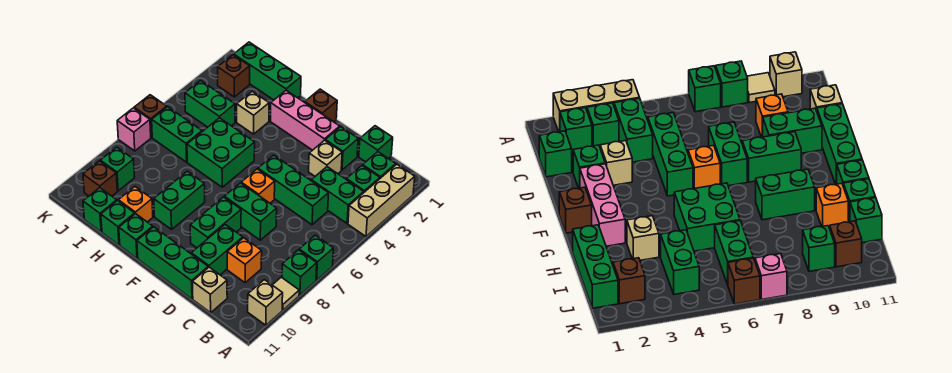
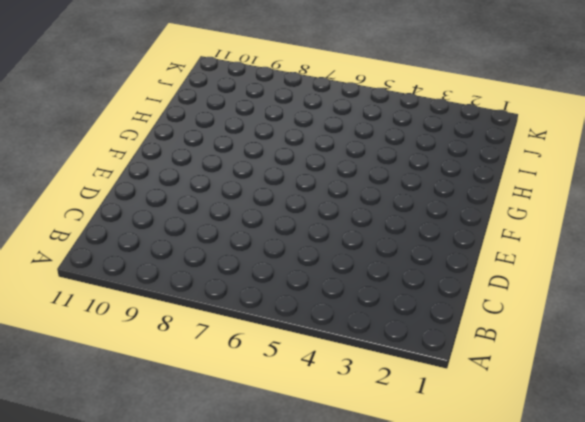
none -> tan brick A2:A4 level 1
none -> green brick A7 level 1
none -> green brick A8 level 1
none -> tan tile A9 level 1

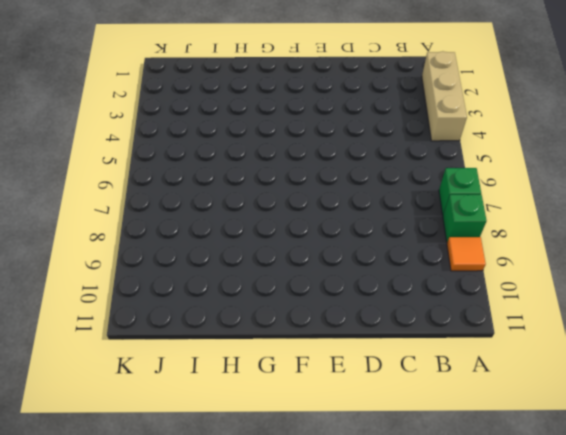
orange tile A9 level 1 -> tan tile A9 level 1
none -> tan brick A10 level 1
none -> green brick B2 level 1
none -> green brick B3 level 1
none -> green brick B4:C4 level 1

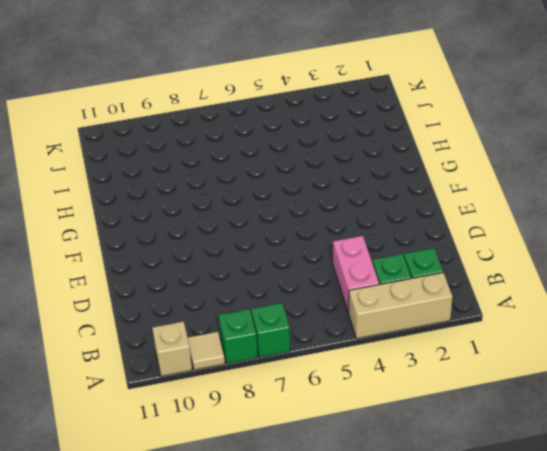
pink brick B4:C4 level 1 -> green brick B4:C4 level 1
none -> green brick C1 level 1
none -> green brick C5:E5 level 1
none -> orange brick C9 level 1
none -> tan brick C11 level 1

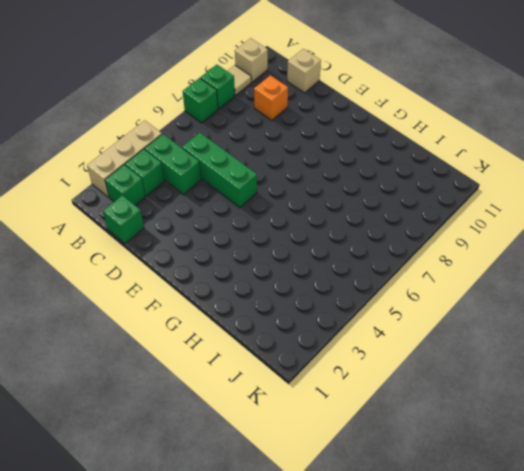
none -> green brick D2 level 1
none -> tan brick D3 level 1
none -> green brick D7:E7 level 1
none -> green brick D9:D10 level 1

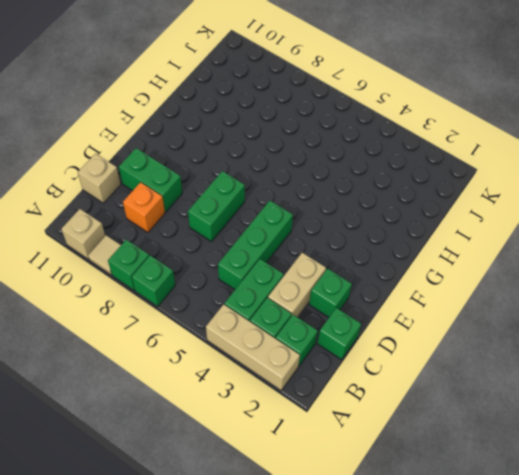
tan brick C3:D3 level 1 -> tan brick D3 level 1
none -> green brick D11:F11 level 1
none -> pink brick E2:G2 level 1
none -> orange brick E6 level 1
none -> green brick E8:E9 level 1

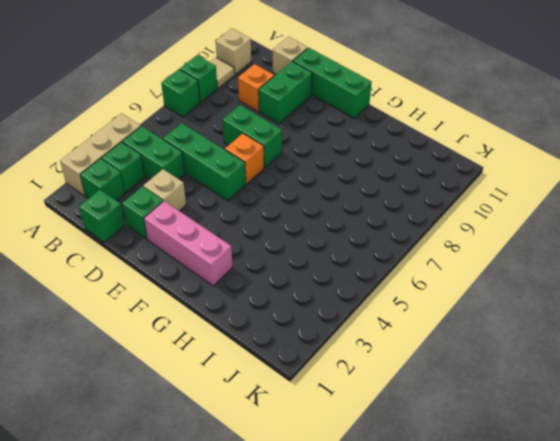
none -> green brick E8:E9 level 1
none -> brown brick F1 level 1
none -> green brick G5:H6 level 1
none -> green brick G8:G9 level 1

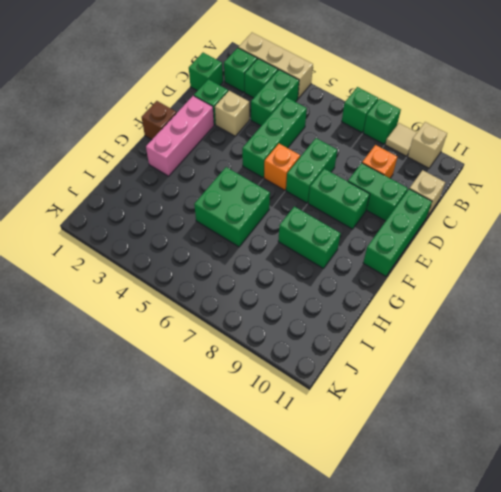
none -> green brick G11 level 1
none -> green brick H1:J1 level 1
none -> tan brick H3 level 1
none -> orange brick H10 level 1

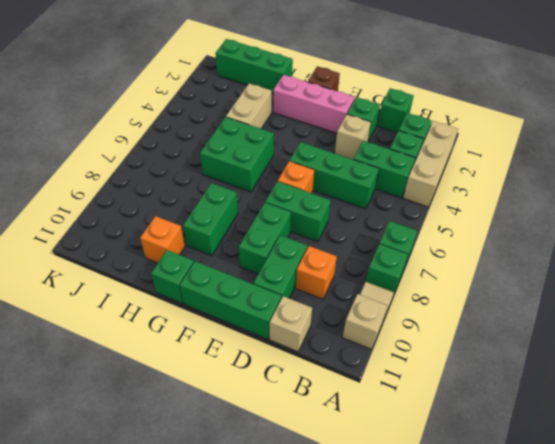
tan brick H3:H4 level 1 -> tan brick H3 level 1
none -> green brick H11 level 1
none -> green brick I4:J4 level 1
none -> green brick I6:J6 level 1
none -> green brick I11 level 1

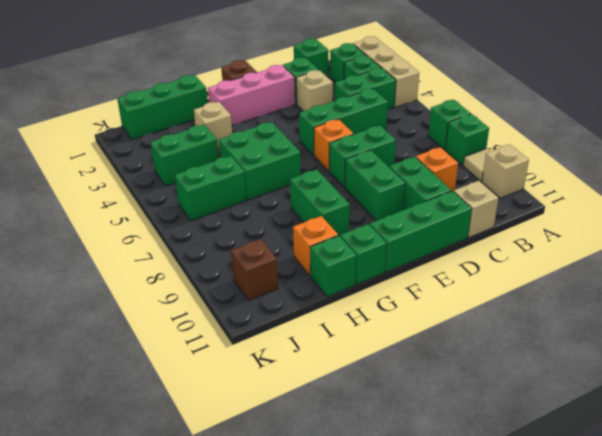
none -> green brick I11 level 1
none -> brown brick J2 level 1
none -> green brick J9 level 1
none -> brown brick K6 level 1

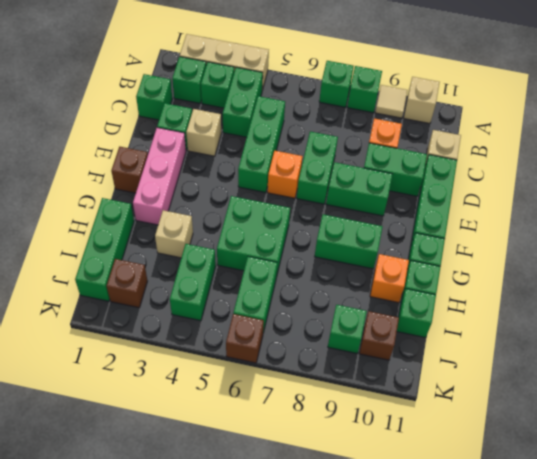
none -> pink brick K7 level 1

